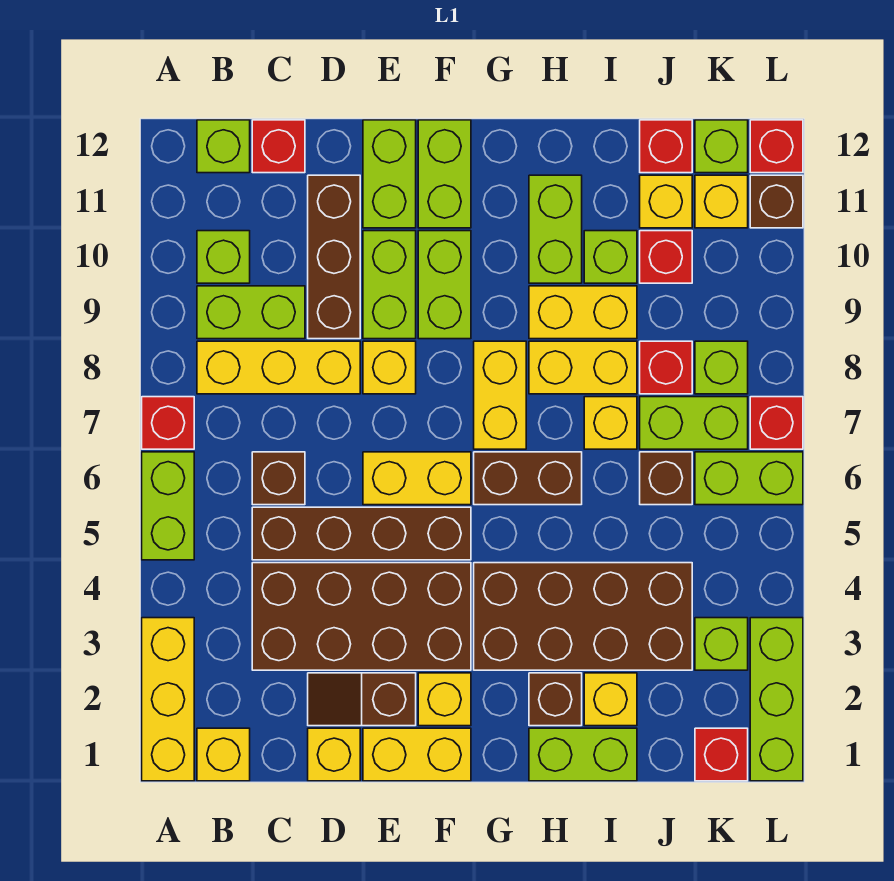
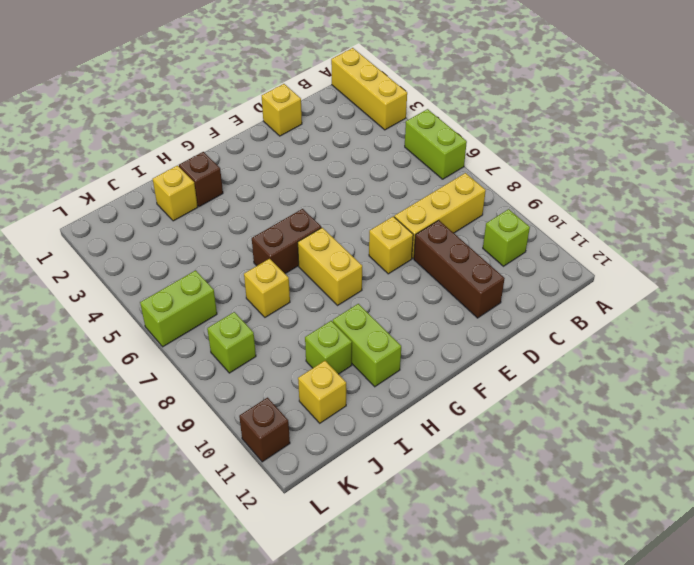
none -> red brick A7 level 1
none -> yellow brick B1 level 1
none -> lime brick B9:C9 level 1
none -> lime brick B12 level 1

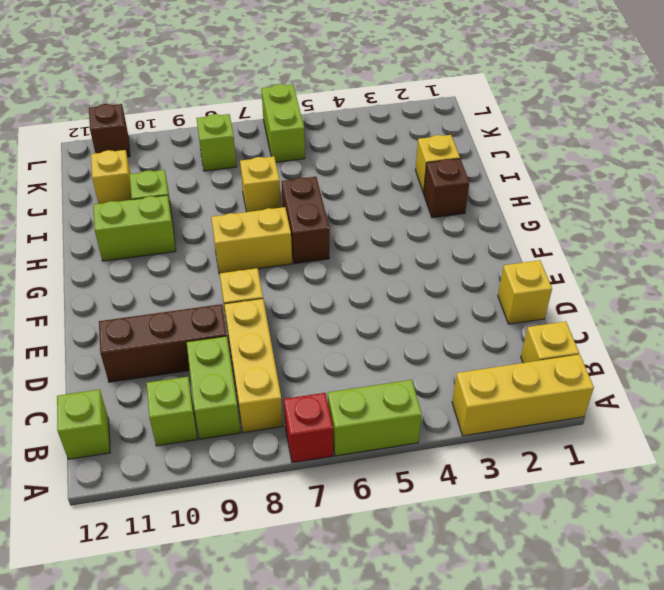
none -> brown brick C3:F4 level 1
none -> brown brick C5:F5 level 1
none -> brown brick C6 level 1
none -> red brick C12 level 1

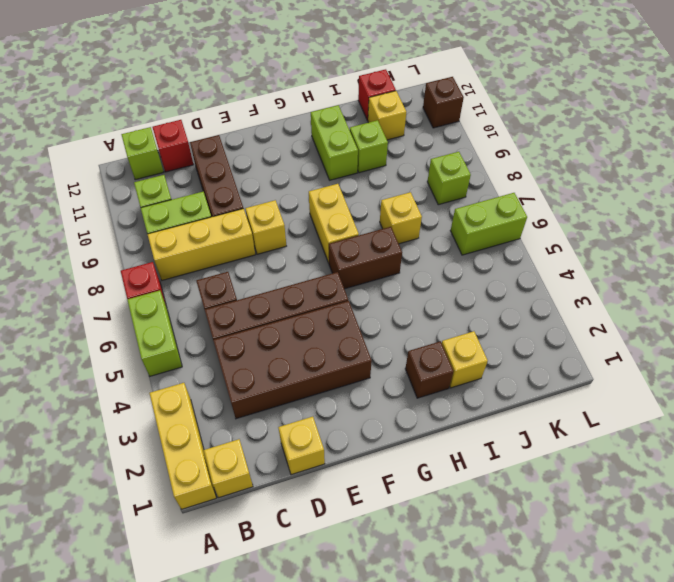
none -> brown slope D2:E2 level 1 top E
none -> yellow brick E1:F1 level 1
none -> yellow brick E6:F6 level 1
none -> lime brick E9:E10 level 1

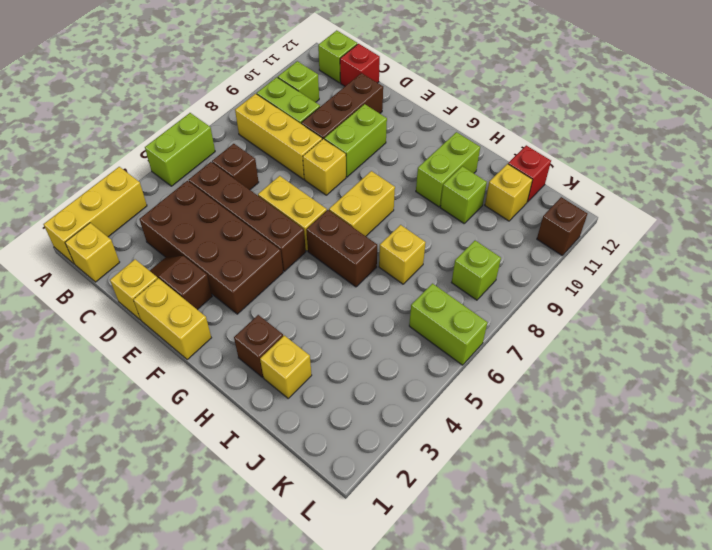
none -> red brick A7 level 1
none -> lime brick E11:E12 level 1
none -> yellow brick F2 level 1
none -> lime brick F9:F10 level 1

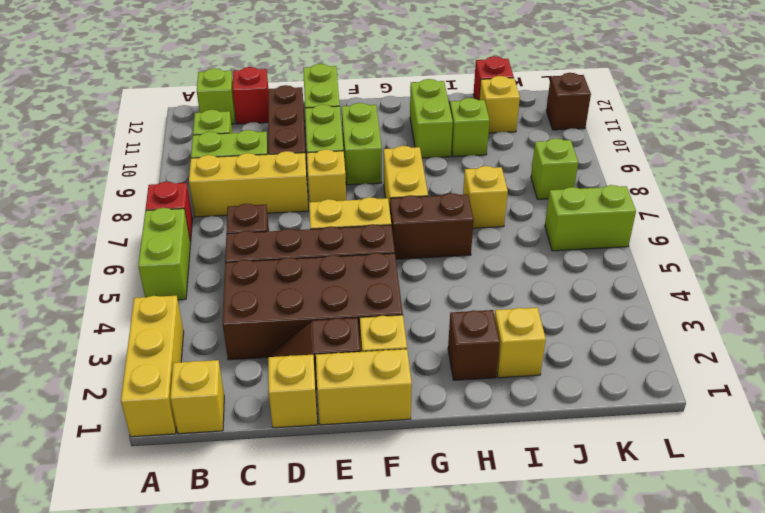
none -> lime brick F11:F12 level 1
none -> brown brick G3:J4 level 1
none -> lime brick H1:I1 level 1
none -> yellow brick H8:I8 level 1

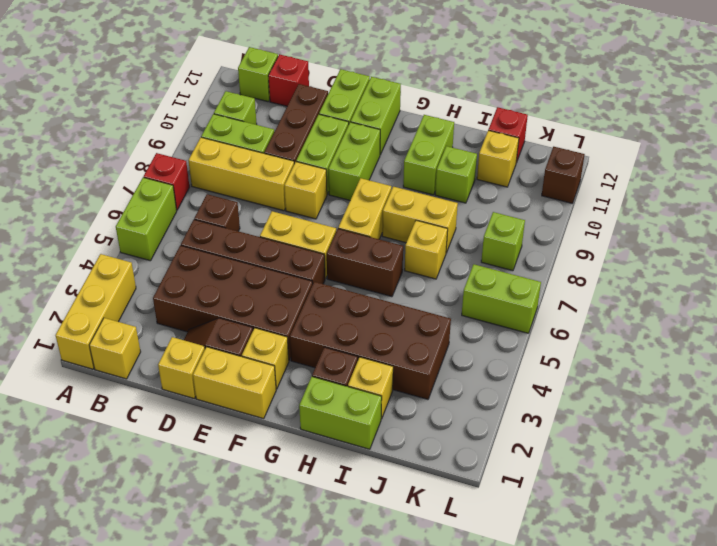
none -> yellow brick H9:I9 level 1
none -> brown brick J6 level 1
none -> lime brick J7:K7 level 1
none -> red brick J8 level 1

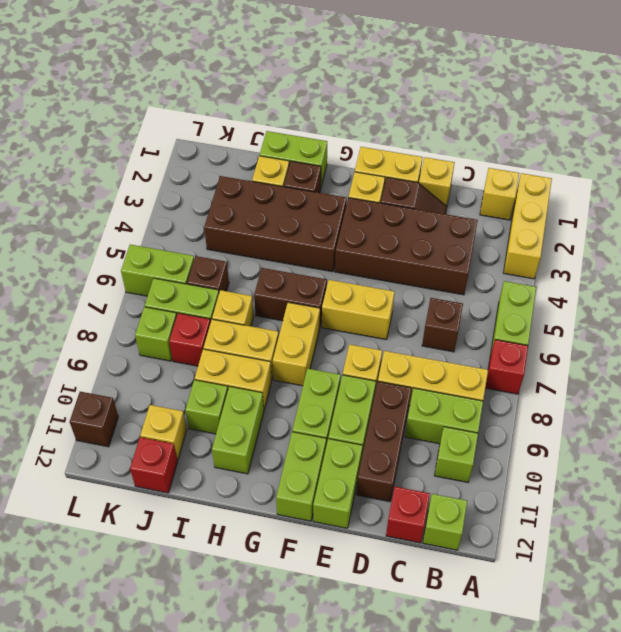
none -> brown brick C5:F5 level 1
none -> red brick J10 level 1
none -> red brick K1 level 1
none -> lime brick K3 level 1

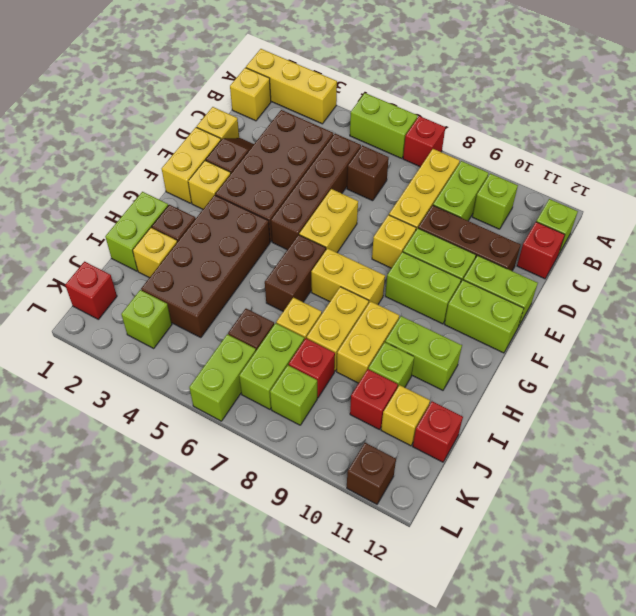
none -> yellow brick K11 level 1
none -> lime brick K12 level 1
none -> lime brick L1:L3 level 1
none -> red brick L7 level 1

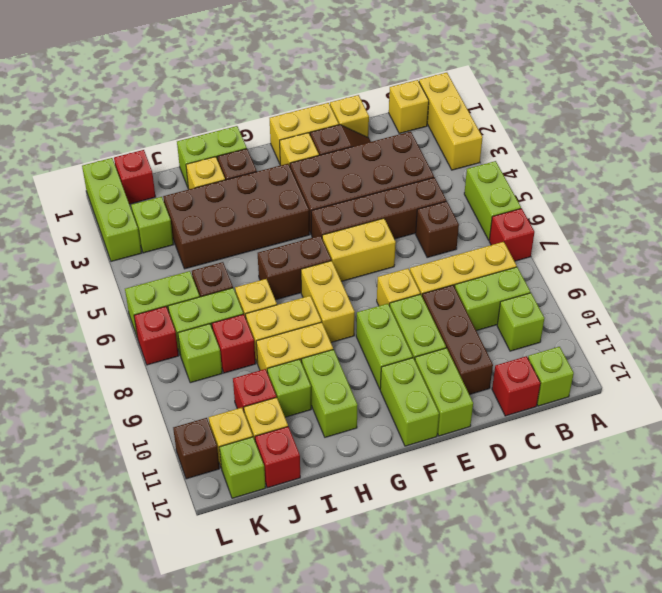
none -> red brick L12 level 1

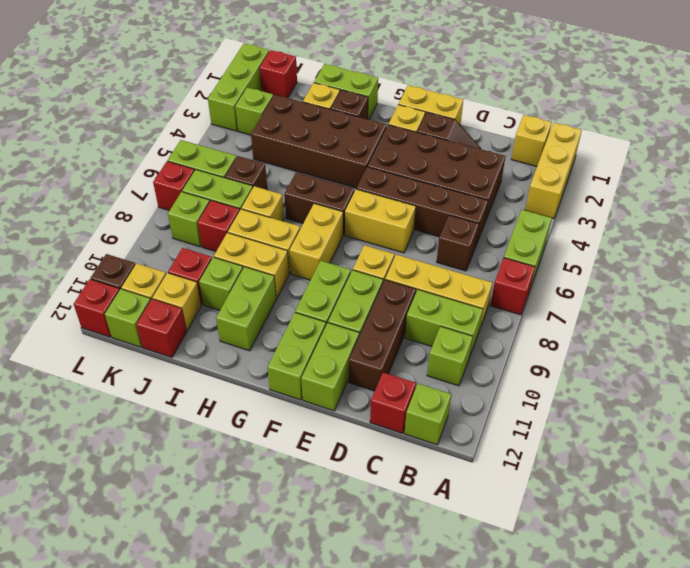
none -> yellow brick D1 level 1

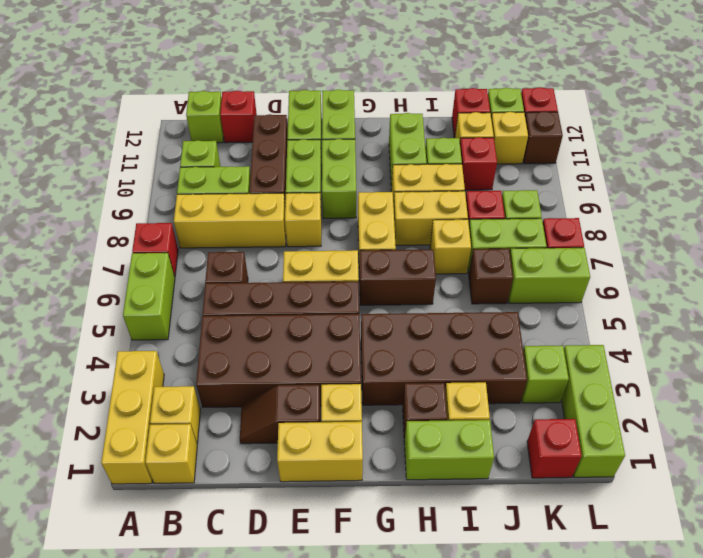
yellow brick B2 level 1 -> yellow brick D1 level 1

